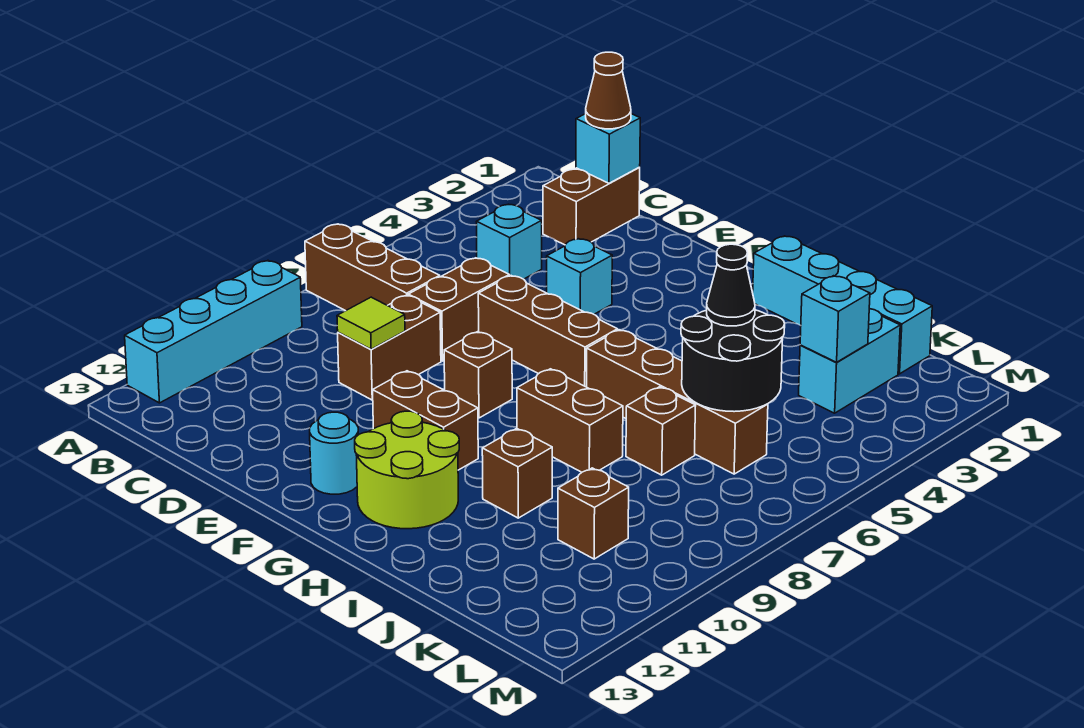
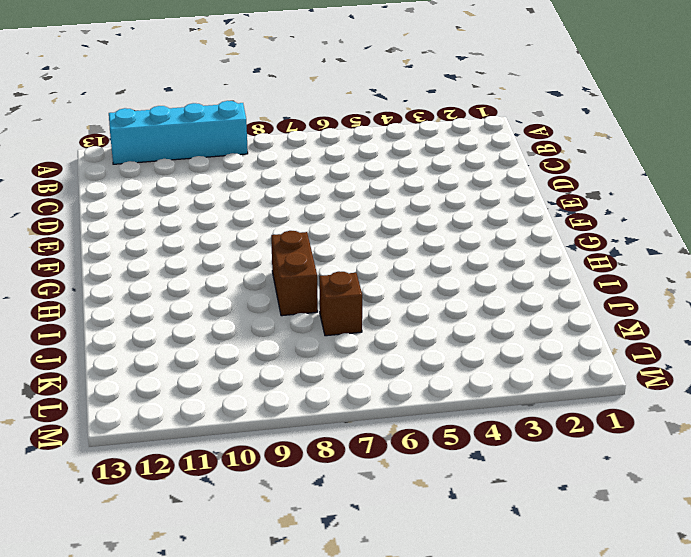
none -> brown brick A7:C7 level 1
none -> brown brick C1:C2 level 1
none -> cyan brick C4 level 1

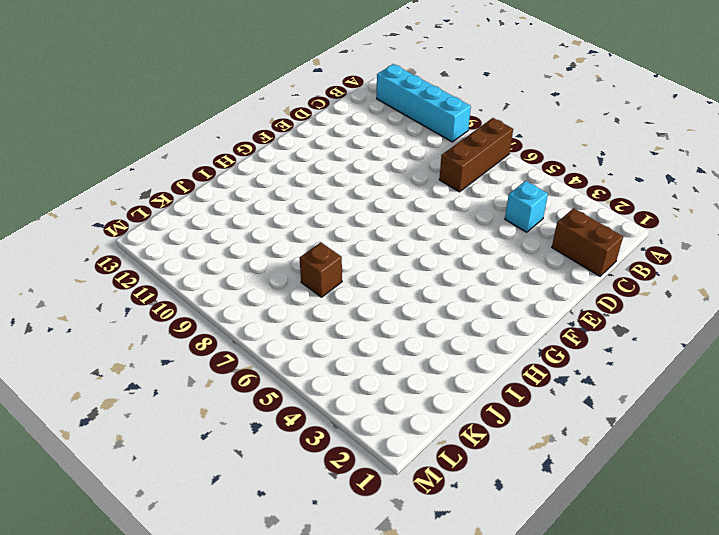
none -> brown brick D6:D7 level 1
none -> brown brick D8:D9 level 1
none -> cyan brick E4 level 1

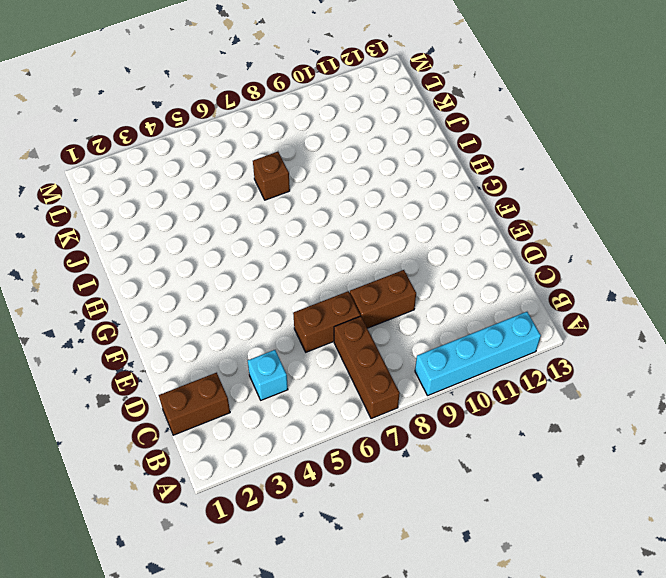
none -> cyan brick E4 level 1
none -> brown brick E6:G6 level 1
none -> brown brick F8 level 1

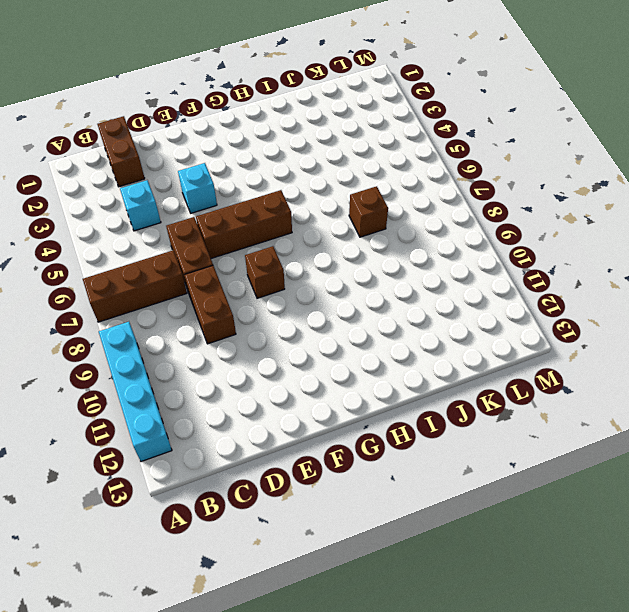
none -> brown brick F10:G10 level 1
none -> cyan round brick F12 level 1
none -> lime round brick G11:H12 level 1

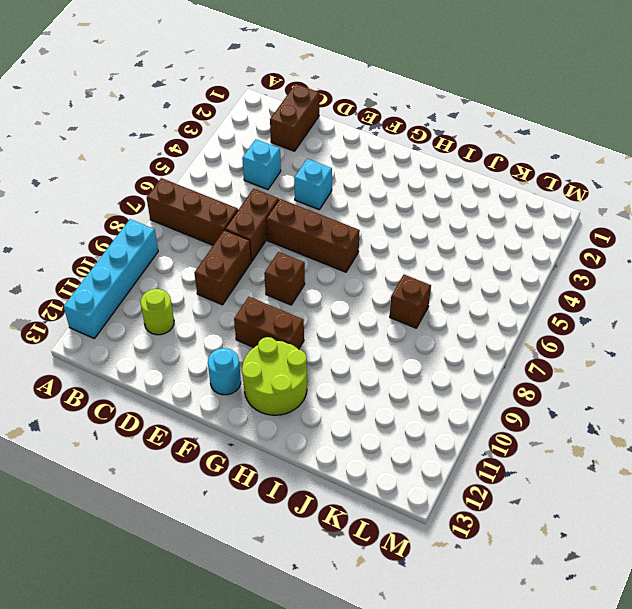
lime round brick C11 level 1 -> none
none -> cyan brick H1:K1 level 1
none -> brown brick H6:K6 level 1
none -> brown brick H8:I8 level 1

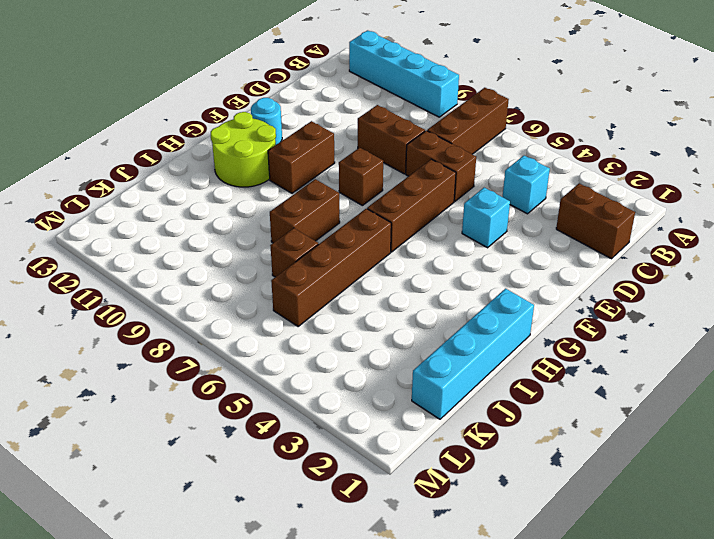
none -> brown brick I10 level 1
none -> cyan brick K2:K3 level 1
none -> brown brick K10 level 1

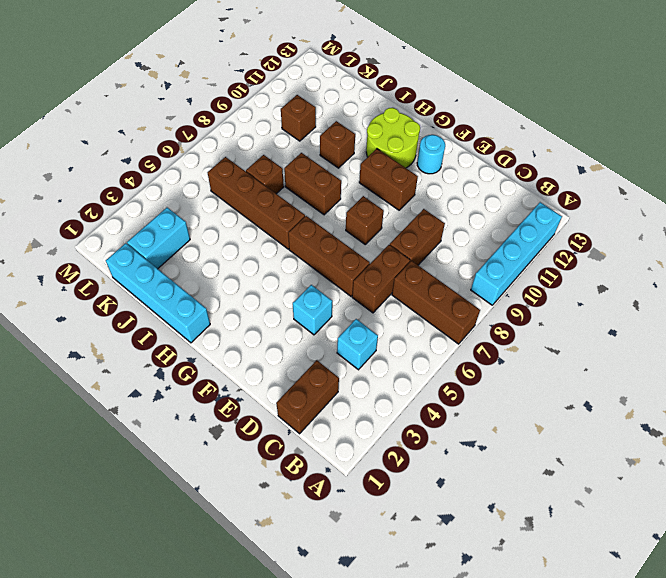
none -> cyan brick C1 level 2
none -> lime tile D9 level 2
none -> black round brick J5:K6 level 2

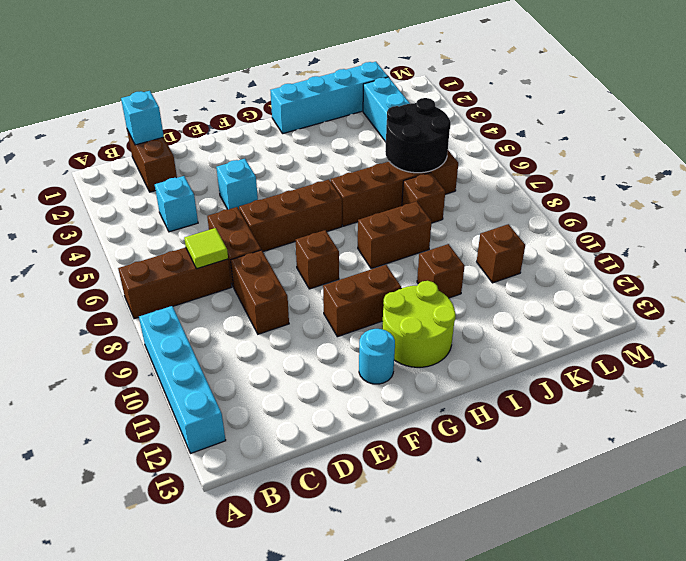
lime tile C7 level 2 -> lime tile D9 level 2
none -> cyan brick K3 level 2
none -> brown cone C1 level 3
none -> black cone J5 level 3

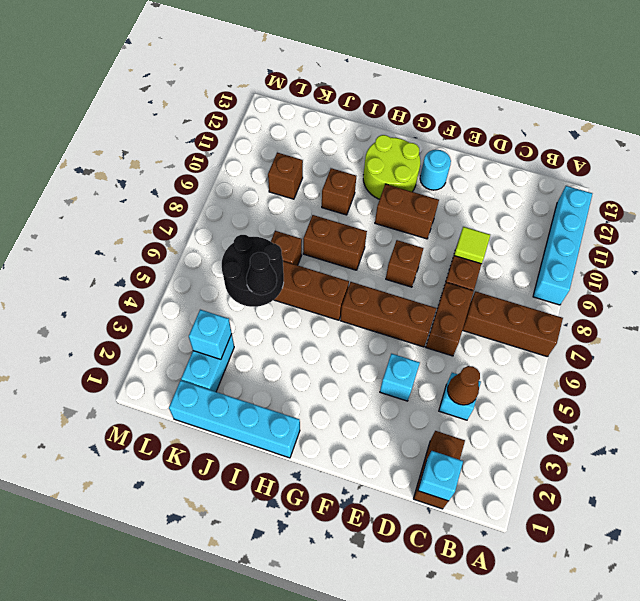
brown cone C4 level 2 -> brown cone C1 level 3

